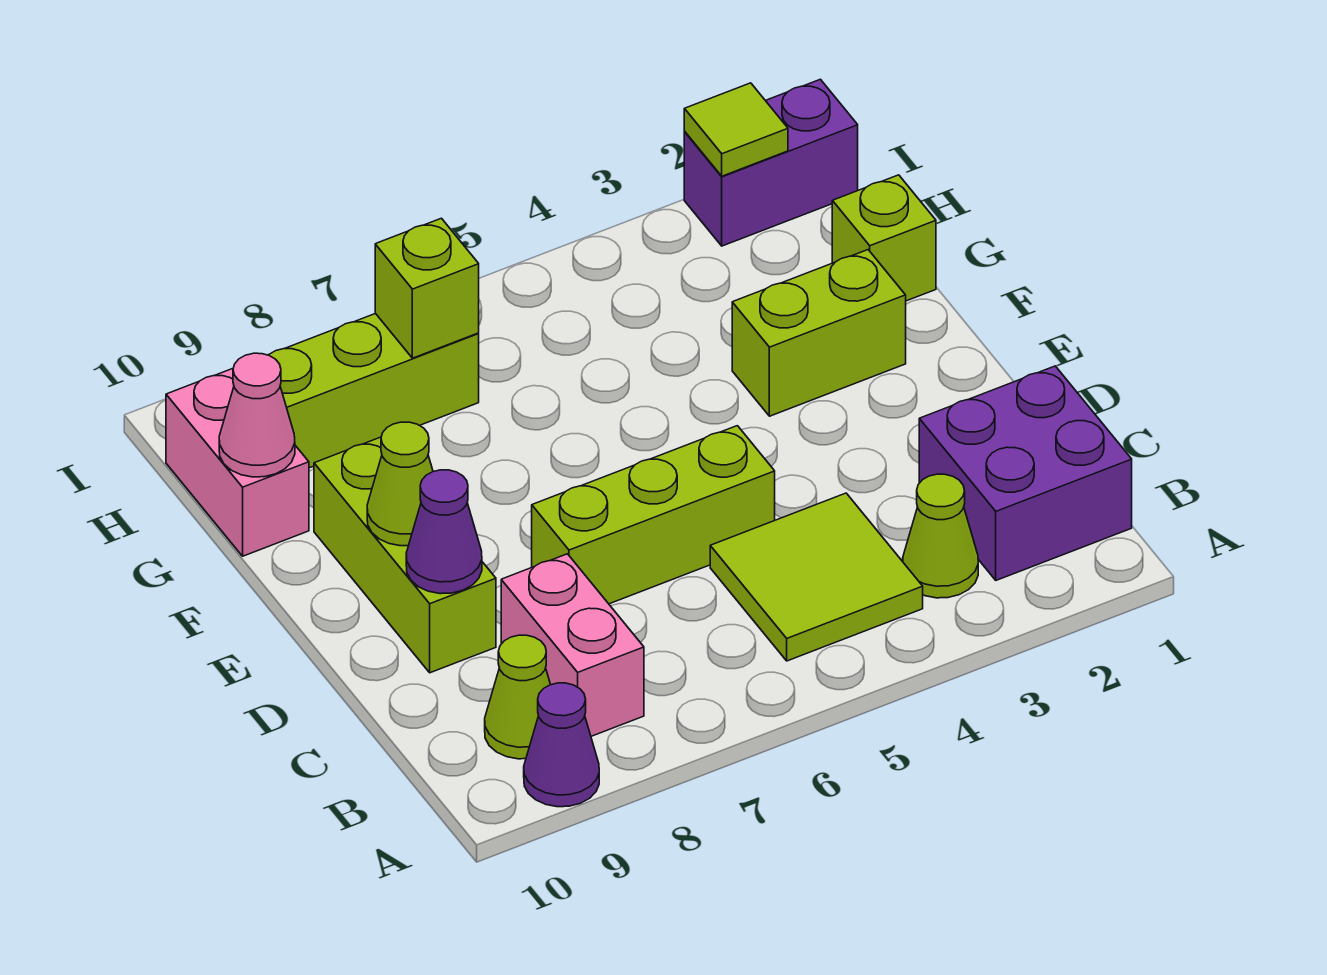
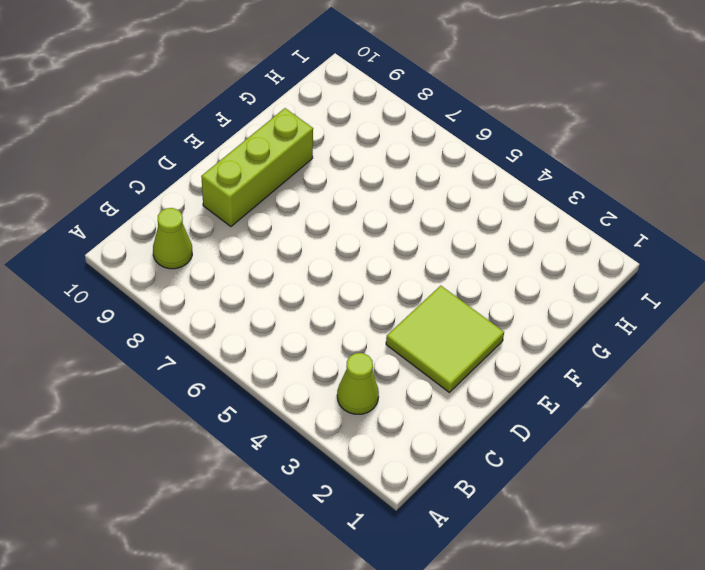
lime tile D2:E3 level 1 -> lime tile B4:C5 level 1
none -> purple cone A9 level 1
none -> purple brick B1:C2 level 1
none -> pink brick B8:C8 level 1

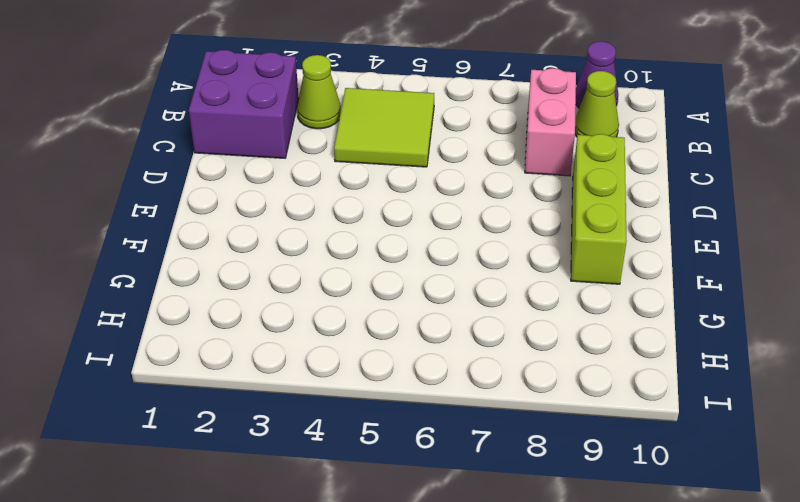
none -> lime brick D5:D7 level 1
none -> lime brick F2:F3 level 1
none -> lime brick G1 level 1

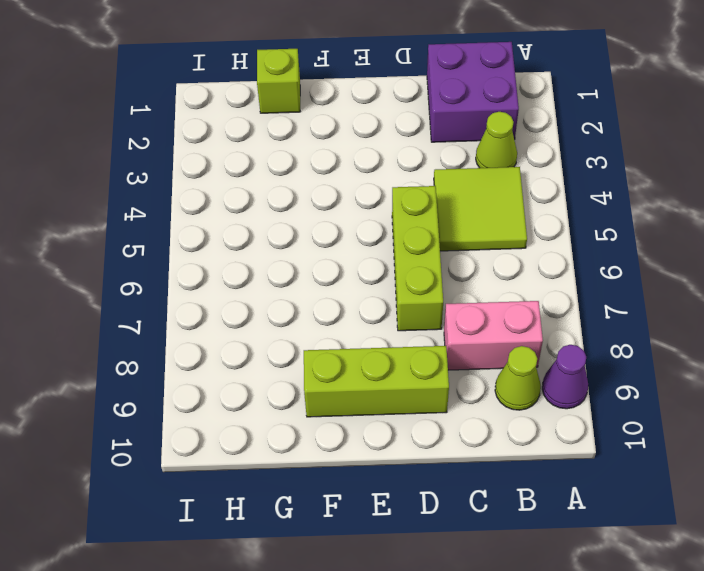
none -> lime brick F2:F3 level 1
none -> pink brick G10:H10 level 1
none -> lime brick H7:H9 level 1

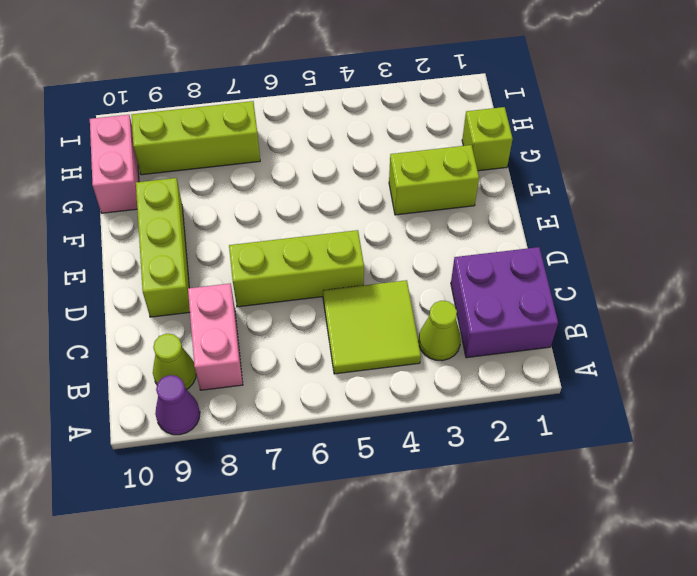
none -> purple brick I1:I2 level 1
none -> purple cone D9 level 2
none -> lime cone E9 level 2

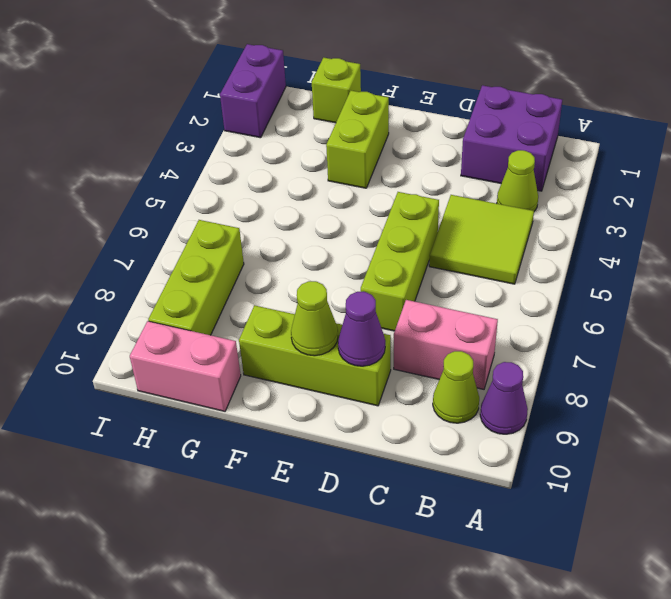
none -> pink cone G10 level 2
none -> lime brick H7 level 2
none -> lime tile I2 level 2

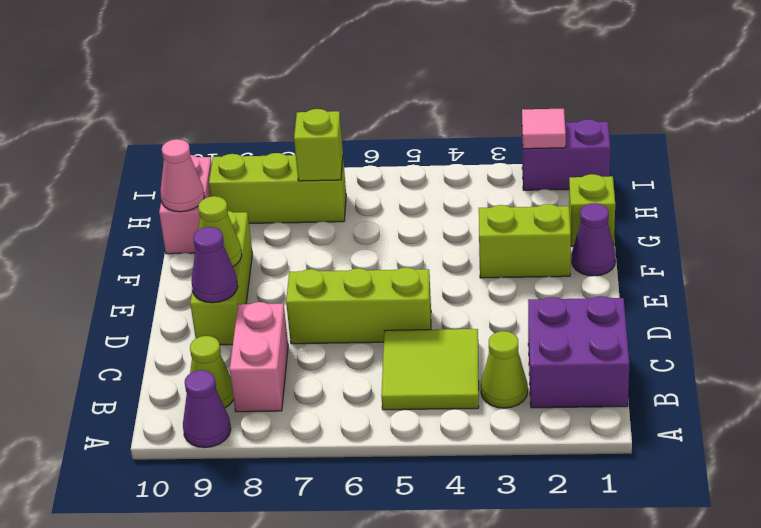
purple cone F1 level 1 -> none
pink tile I2 level 2 -> lime tile I2 level 2

